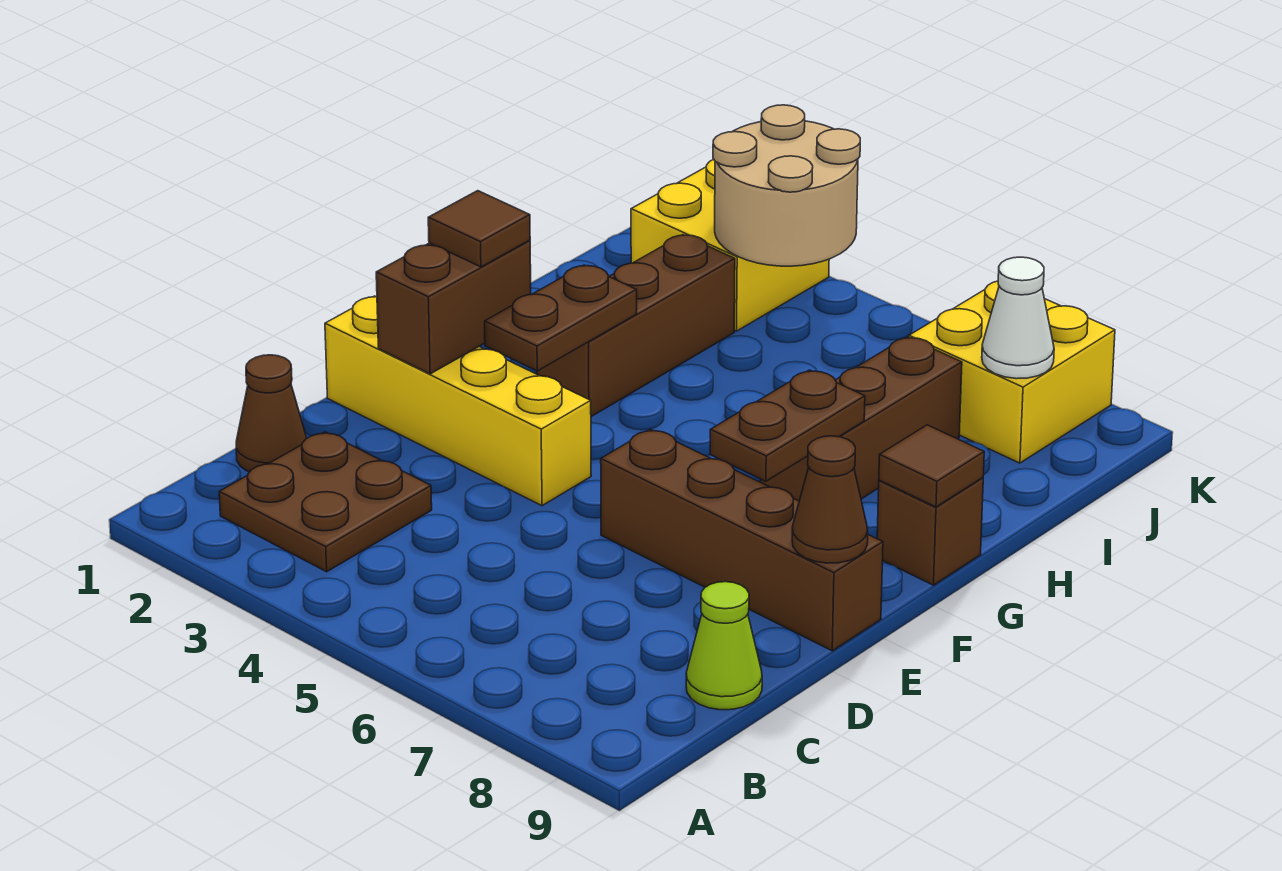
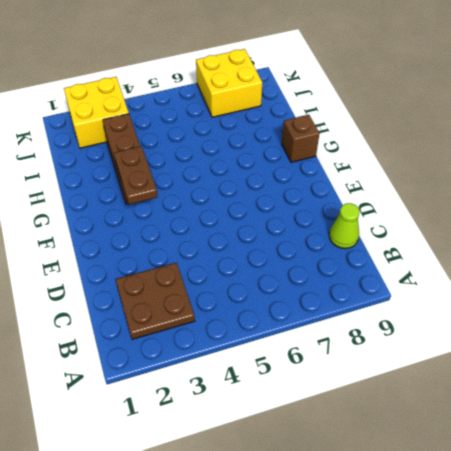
none -> brown cone C1 level 1
none -> yellow brick E1:E4 level 1
none -> brown brick E6:E9 level 1

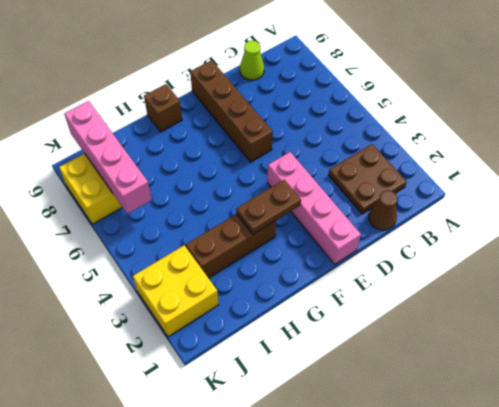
pink brick E1:E4 level 1 -> yellow brick E1:E4 level 1
pink brick J6:J9 level 2 -> white cone J8 level 2
none -> brown brick G7:I7 level 1
none -> brown brick E2:F2 level 2
none -> brown cone E9 level 2

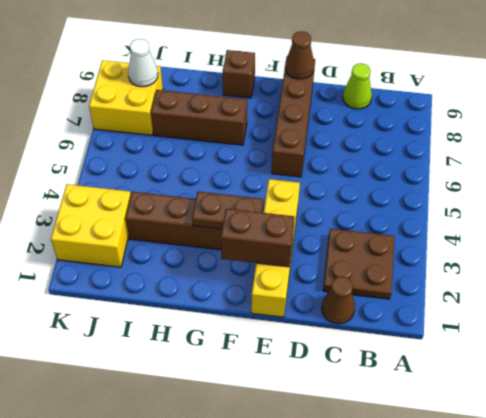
none -> brown plate F7:G7 level 2
none -> brown tile G9 level 2
none -> tan round brick J3:K4 level 2

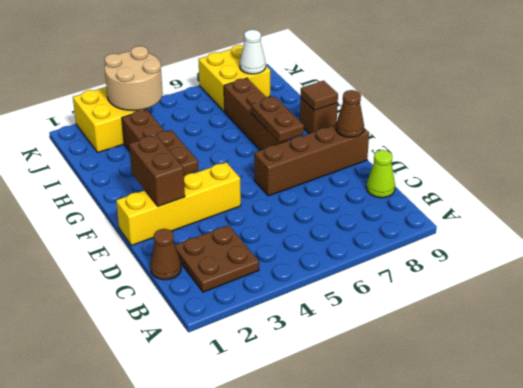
none -> brown tile F2 level 3

